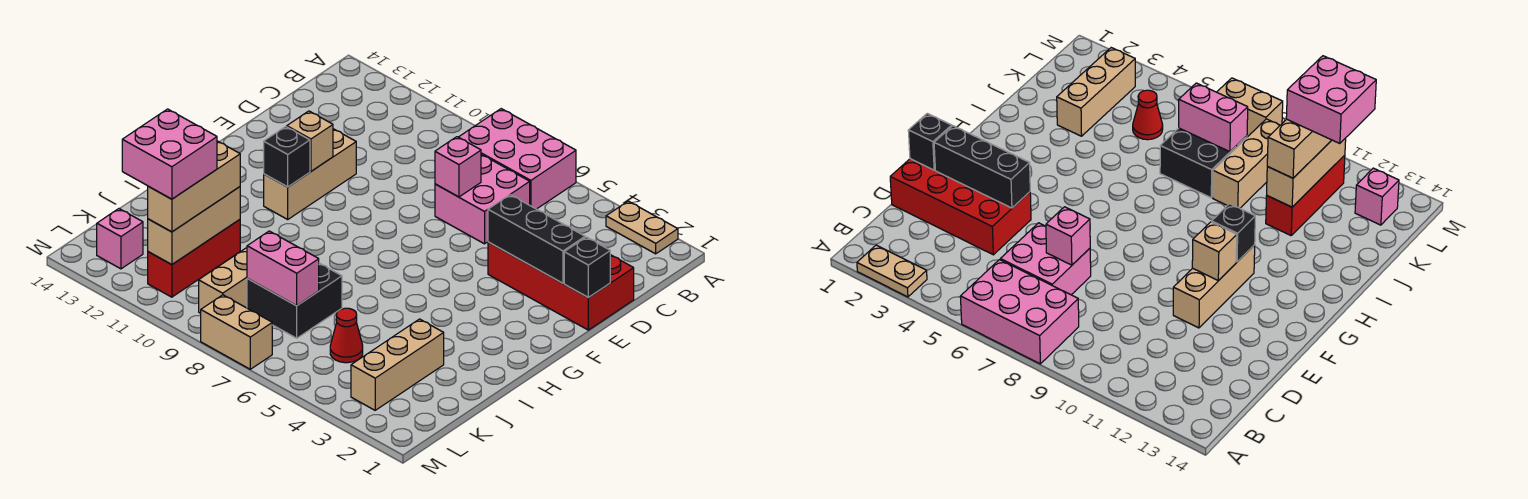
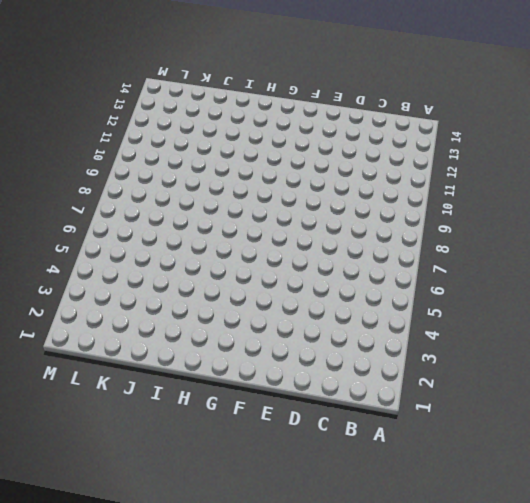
none -> tan plate A2:A3 level 1
none -> pink brick A6:B8 level 1
none -> pink brick C6:D7 level 1

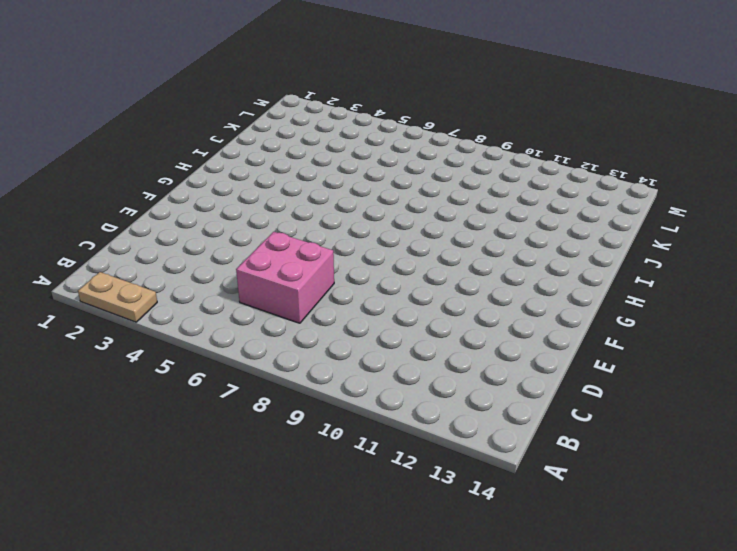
none -> pink brick A6:B8 level 1
none -> red brick D1:E4 level 1
none -> tan brick E11:G11 level 1

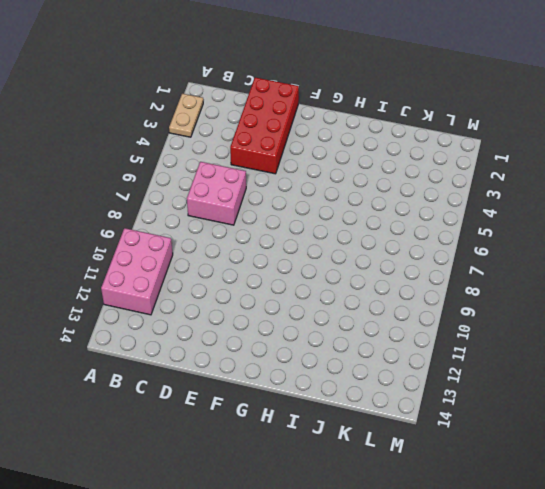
pink brick A10:B12 level 1 -> pink brick A6:B8 level 1
none -> tan brick E11:G11 level 1
none -> tan brick J3:L3 level 1
none -> black brick J7:K8 level 1

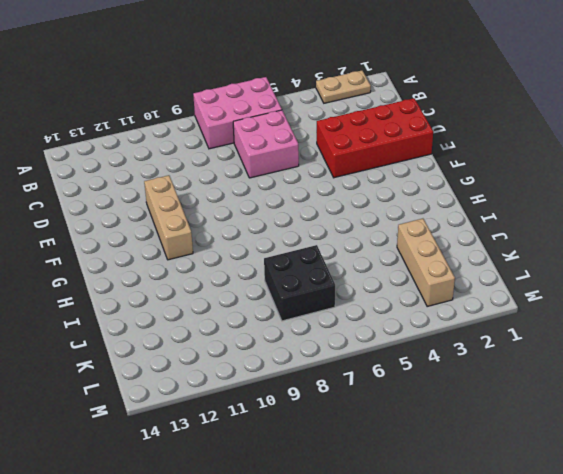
none -> tan brick J9:L9 level 1
none -> red brick J11:L11 level 1
none -> red cone K5 level 1

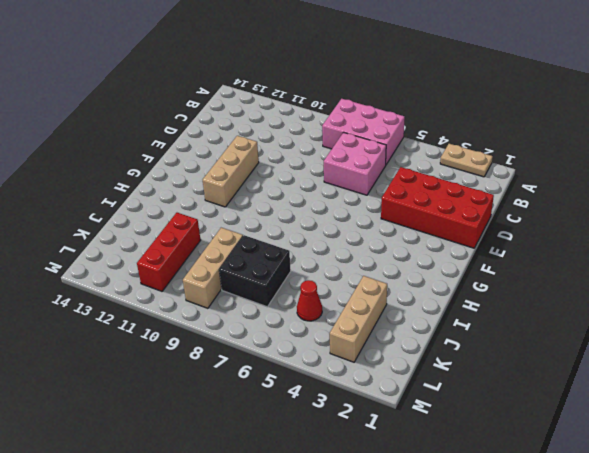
none -> pink brick L13 level 1
none -> tan brick M7:M8 level 1
none -> pink brick D7 level 2

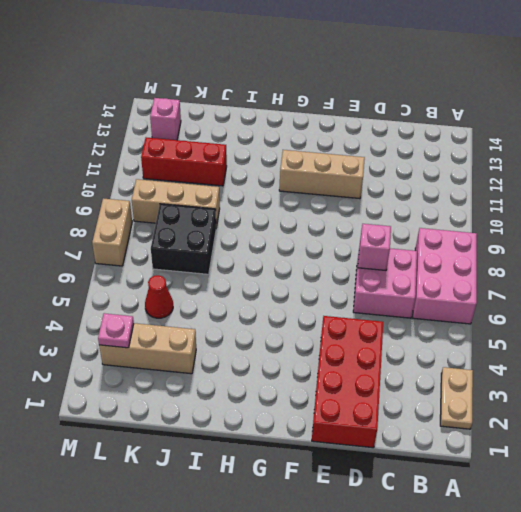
pink plate L3 level 2 -> none
none -> black brick E1 level 2
none -> black brick E2:E4 level 2
none -> tan brick F11 level 2

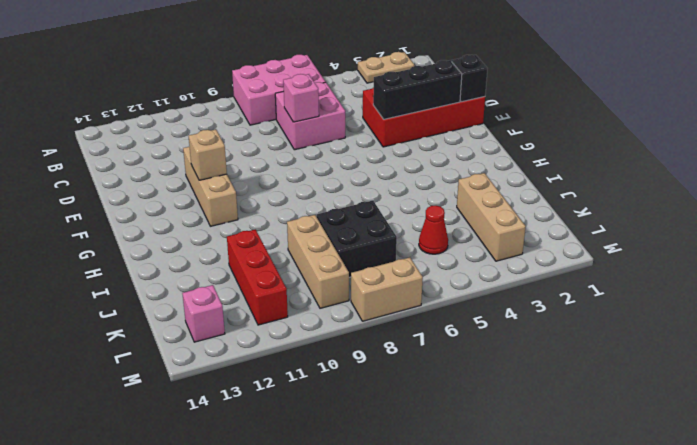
none -> black brick G11 level 2
none -> tan brick J11:L11 level 2
none -> pink brick K7:K8 level 2

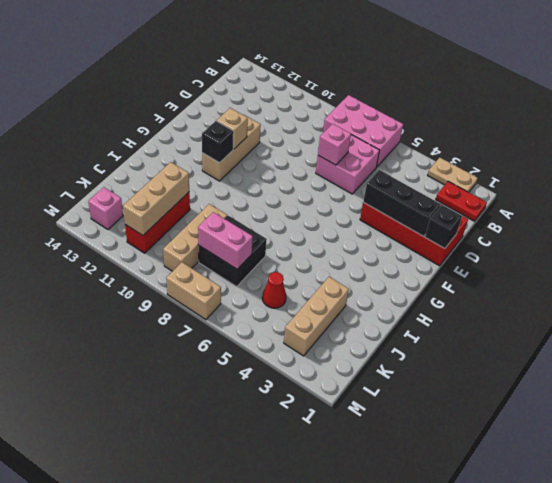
red plate B1:B2 level 1 -> none
none -> tan brick J11:L11 level 3
none -> pink brick K11:L12 level 4

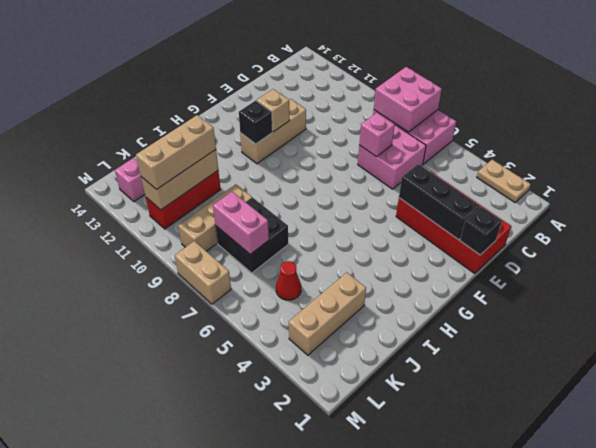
pink brick A7:B8 level 2 -> pink brick K11:L12 level 4

